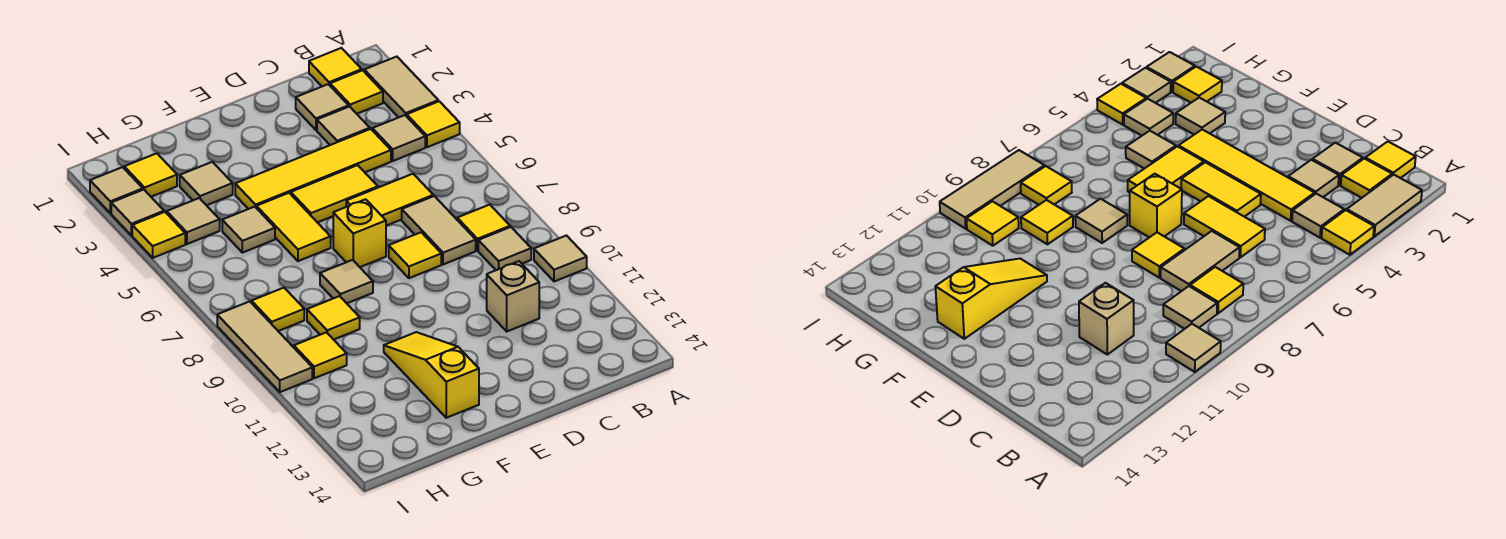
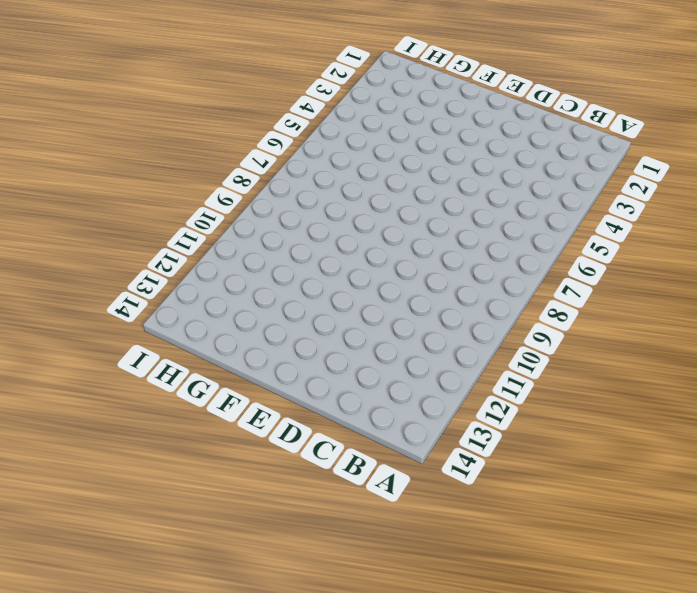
none -> tan tile A2:A3 level 1
none -> yellow tile A4 level 1
none -> tan tile A10 level 1
none -> yellow tile B1 level 1

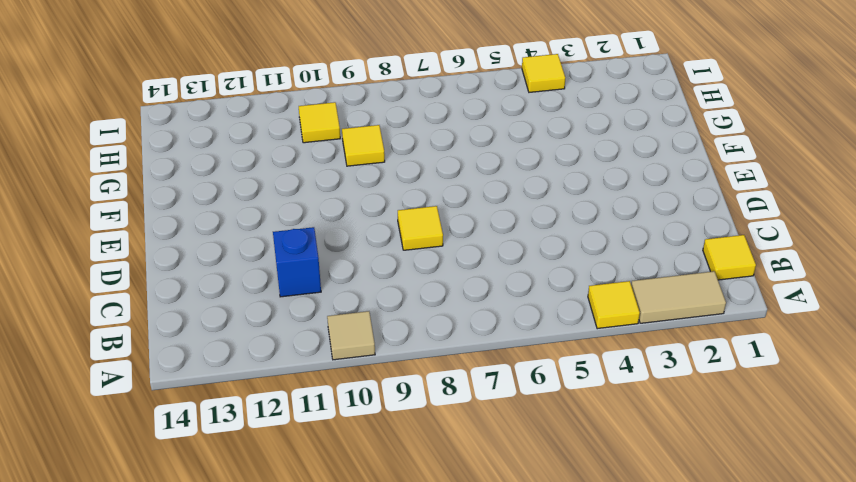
blue brick C11 level 1 -> tan brick C11 level 1
none -> yellow tile B2 level 1
none -> tan tile B4 level 1
none -> yellow tile B8 level 1
none -> tan tile B9 level 1

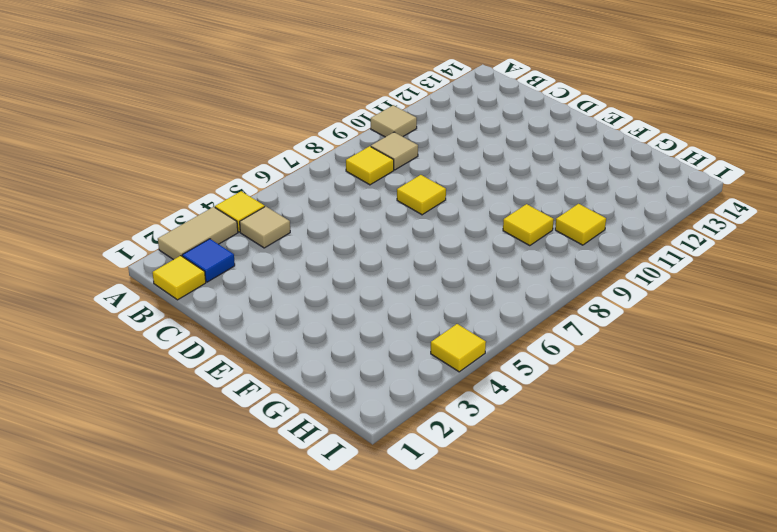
blue tile B2 level 1 -> yellow tile B2 level 1
none -> tan tile C2 level 1
none -> tan tile C3 level 1
none -> yellow tile C4:F4 level 1
none -> yellow tile C6:D6 level 1

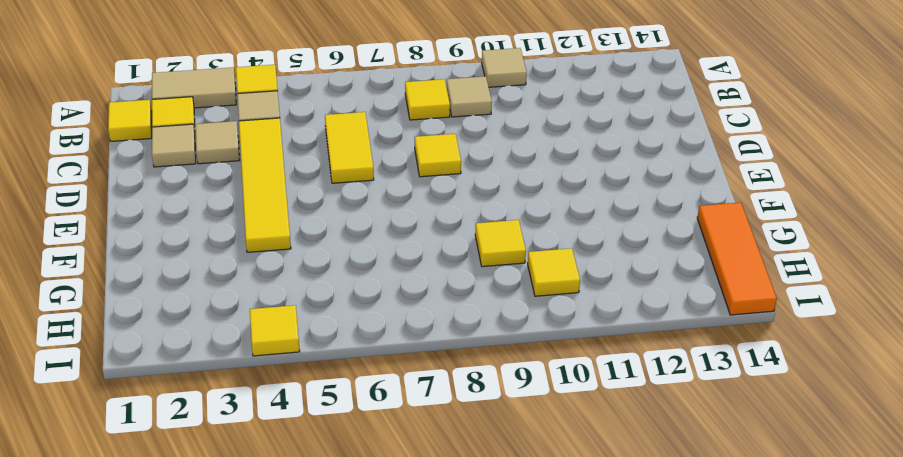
orange tile G14:I14 level 1 -> none
none -> tan tile C7:C8 level 1
none -> tan brick C11 level 1
none -> yellow tile D5:E5 level 1
none -> yellow brick E7 level 1

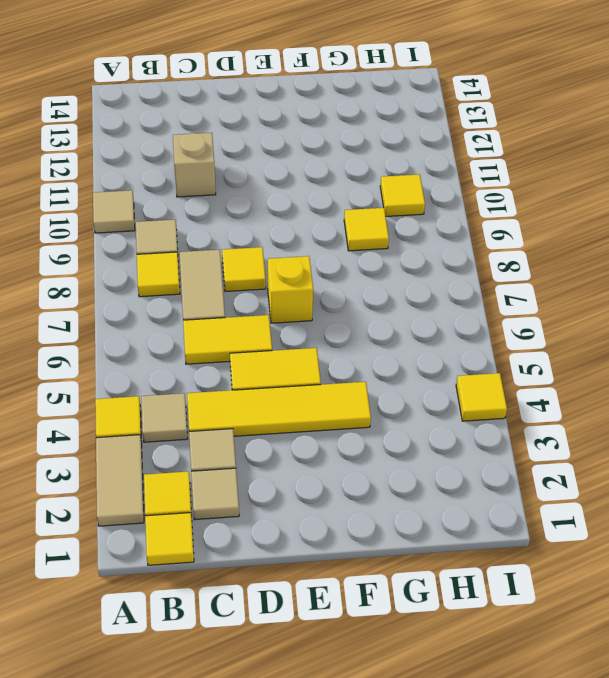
none -> yellow tile F5:F6 level 1
none -> tan tile F8 level 1
none -> yellow slope F11:F13 level 1 top 13
none -> tan tile G3 level 1

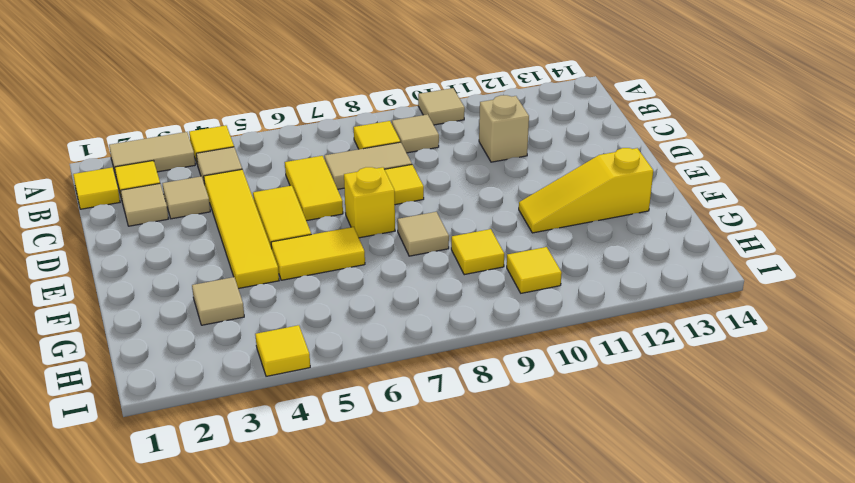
none -> tan tile G5 level 1
none -> yellow tile H2 level 1
none -> tan tile H4 level 1
none -> yellow tile H8 level 1

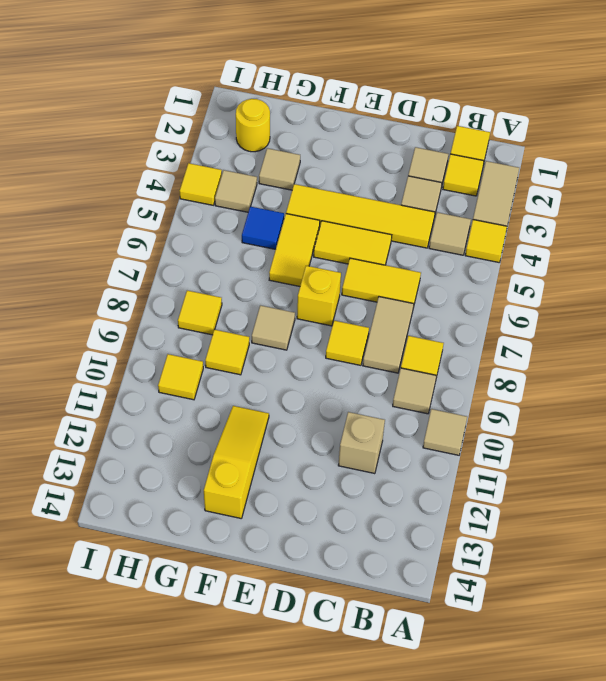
blue tile G5 level 1 -> tan tile G5 level 1
yellow round brick H2 level 1 -> yellow tile H2 level 1
none -> tan tile I2 level 1
none -> tan tile I3 level 1
none -> tan tile I8:I10 level 1

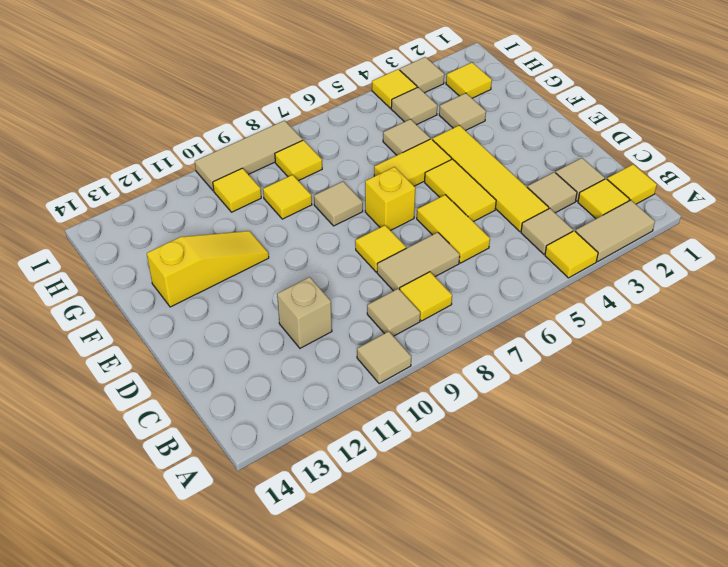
none -> tan tile I2 level 1

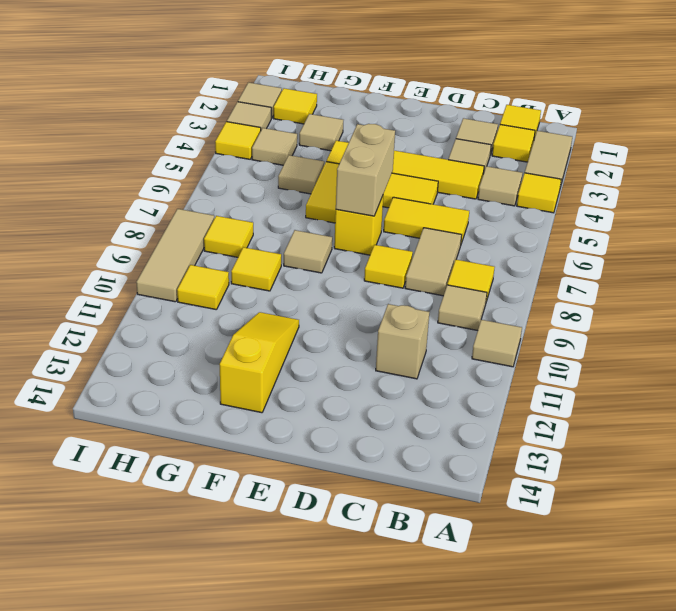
tan brick E6:E7 level 2 -> none

